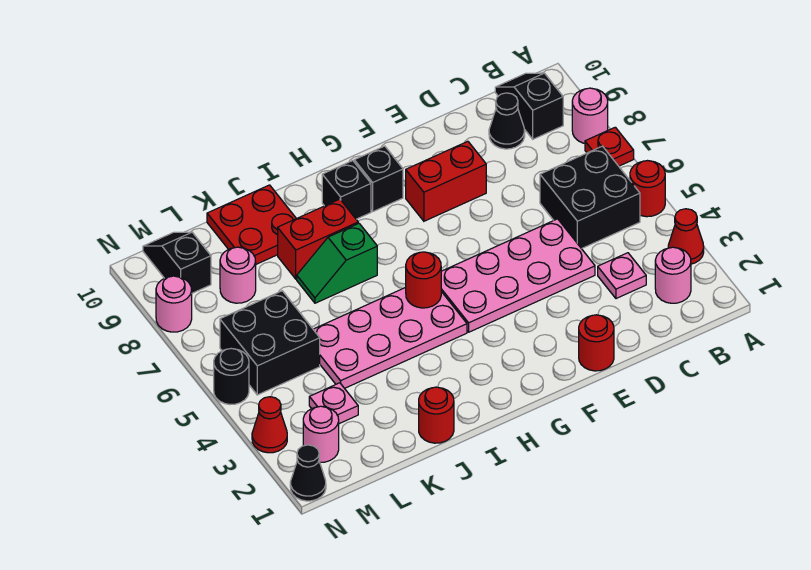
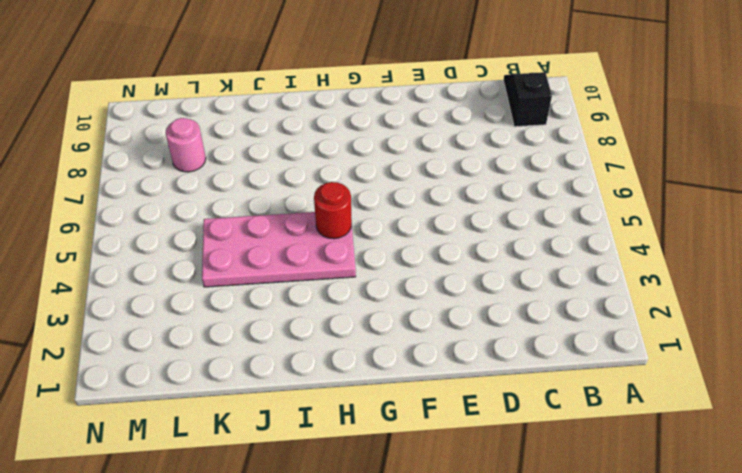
none -> red cone A3 level 1
none -> red round brick A5 level 1
none -> red plate A7 level 1

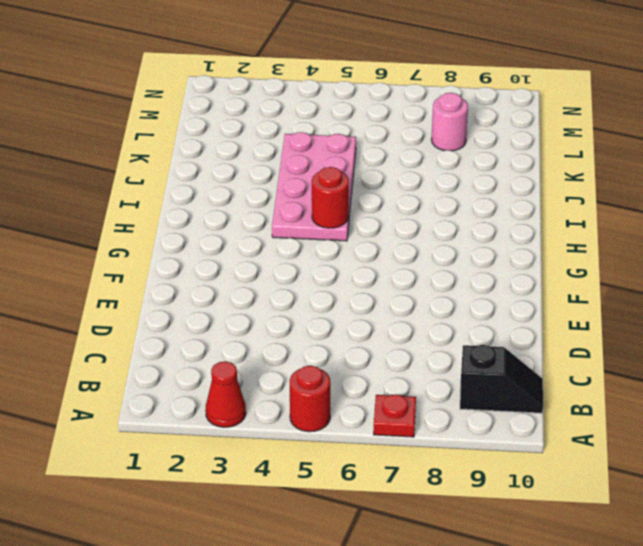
none -> pink round brick A8 level 1
none -> pink round brick B2 level 1
none -> black brick B5:C6 level 1

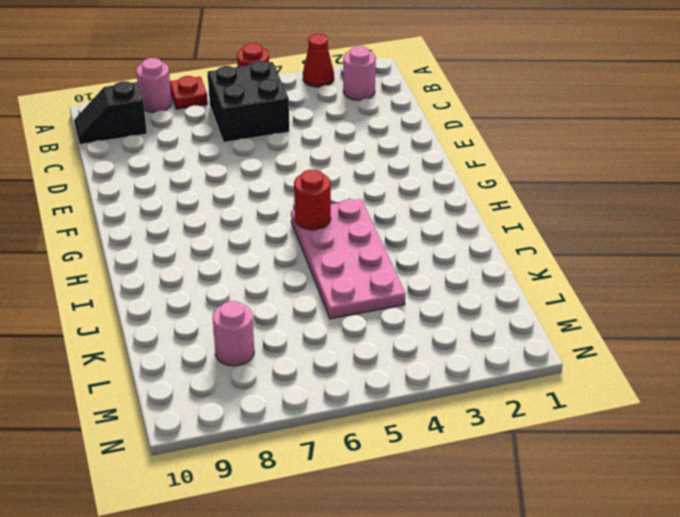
none -> pink plate C3 level 1
none -> black cone C9 level 1
none -> pink plate D4:G5 level 1

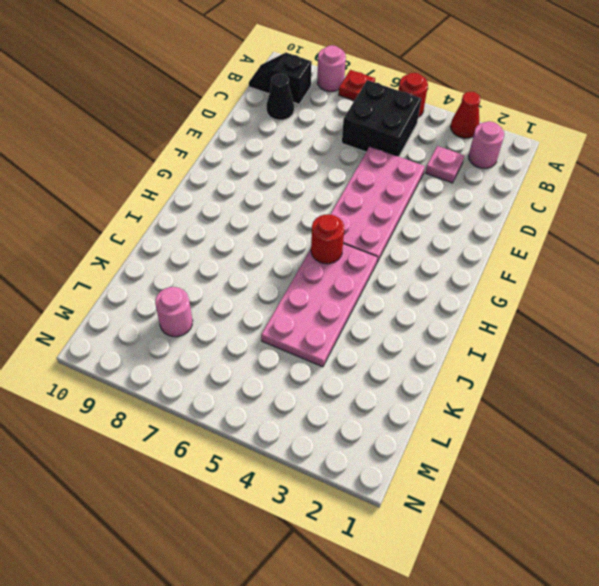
none -> red round brick E1 level 1
none -> red brick E8:F8 level 1
none -> black brick G9 level 1

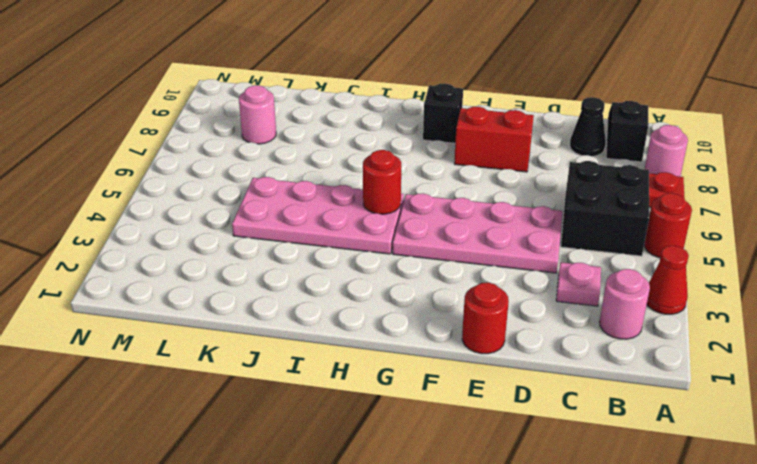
none -> black brick H9 level 1
none -> green slope I7:J7 level 1 top I
none -> red brick I8:J8 level 1

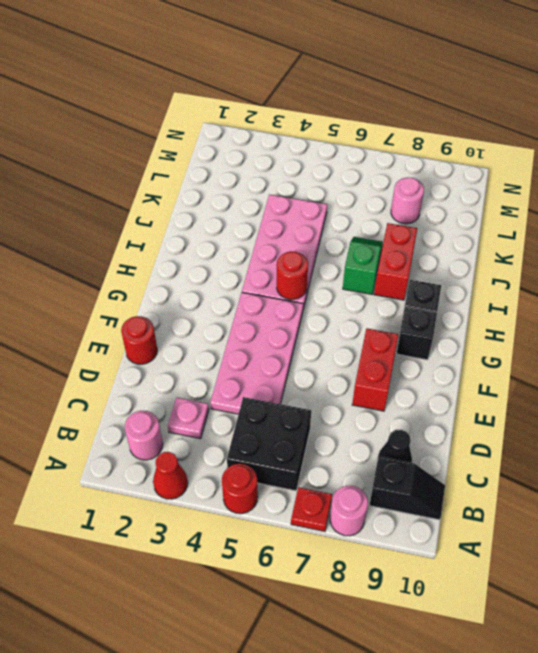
none -> red round brick J1 level 1
none -> red plate J9:K10 level 1
none -> pink plate L3 level 1

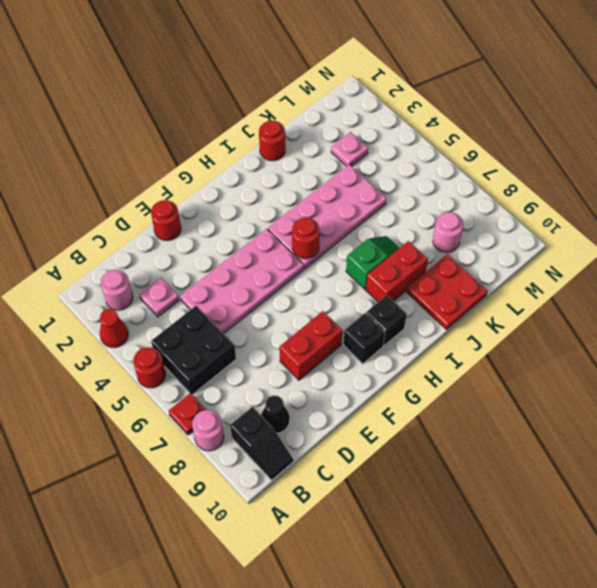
none -> black brick L5:M6 level 1
none -> pink round brick M2 level 1
none -> black slope M9:M10 level 1 top 9

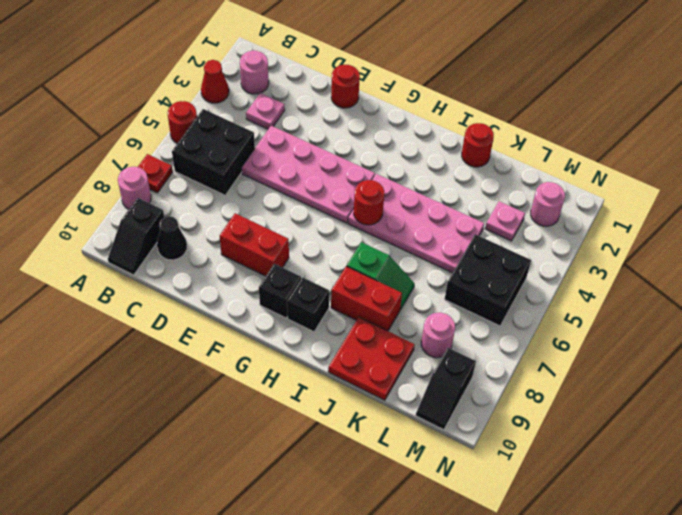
none -> black cone N1 level 1
none -> red cone N3 level 1
none -> black round brick N5 level 1

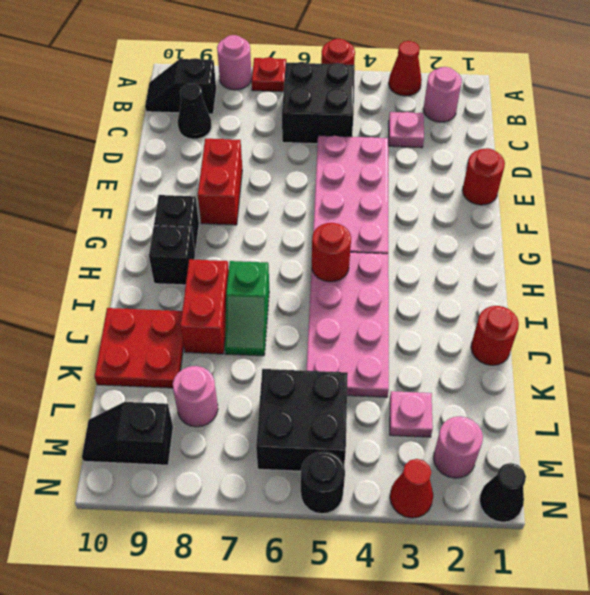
none -> pink round brick N8 level 1

